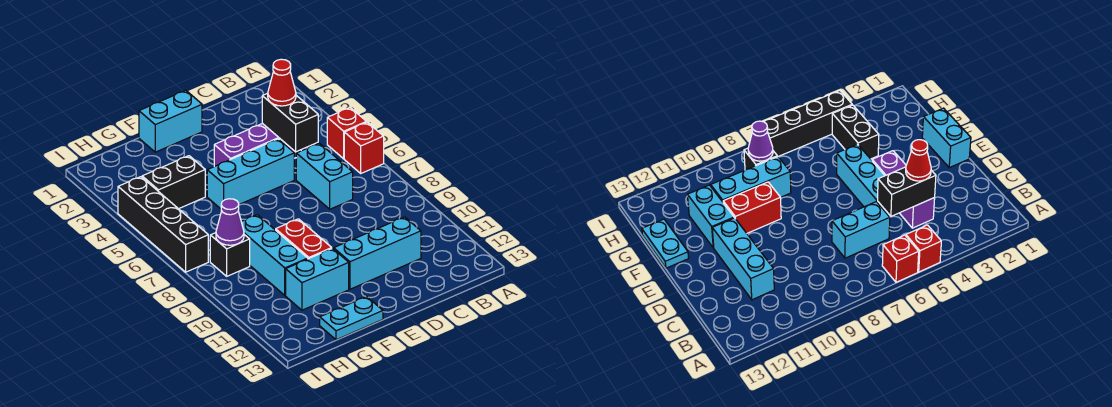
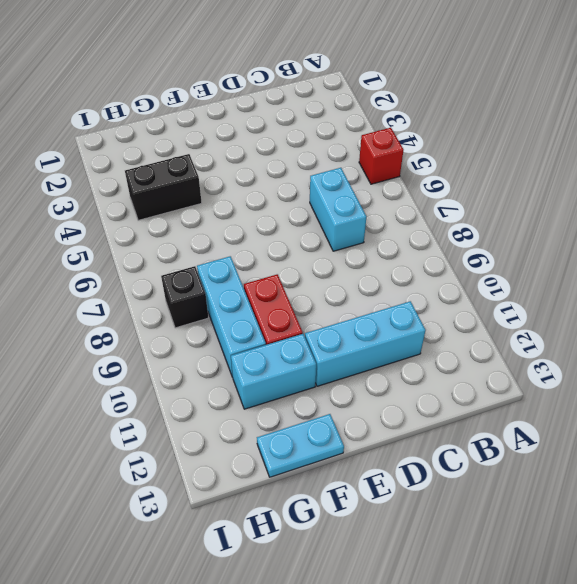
none -> red brick A6 level 1
none -> purple brick C4:E4 level 1
none -> cyan brick D5:F5 level 1

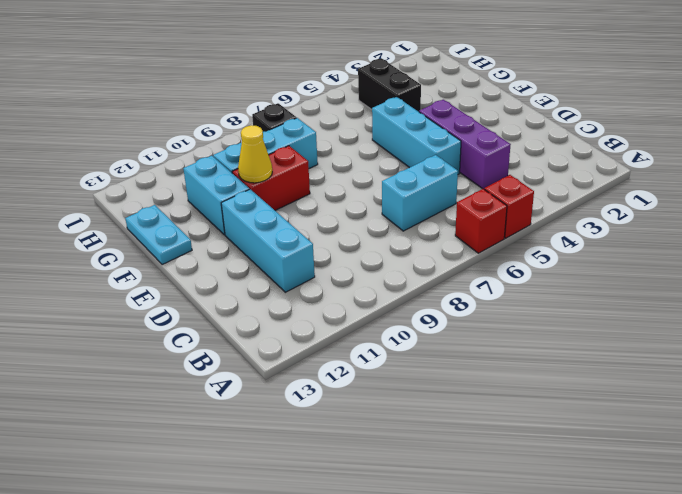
yellow cone F10 level 2 -> none
none -> cyan brick E1:F1 level 1
none -> black brick I4:I7 level 1
none -> black brick C4:C5 level 2

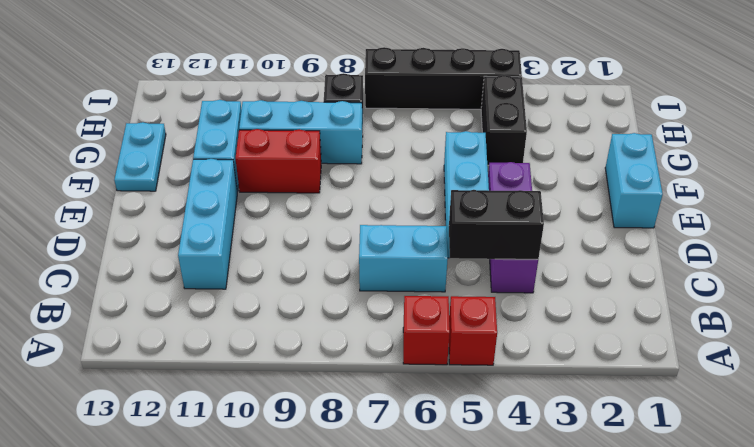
none -> purple cone H8 level 2
none -> red cone C4 level 3

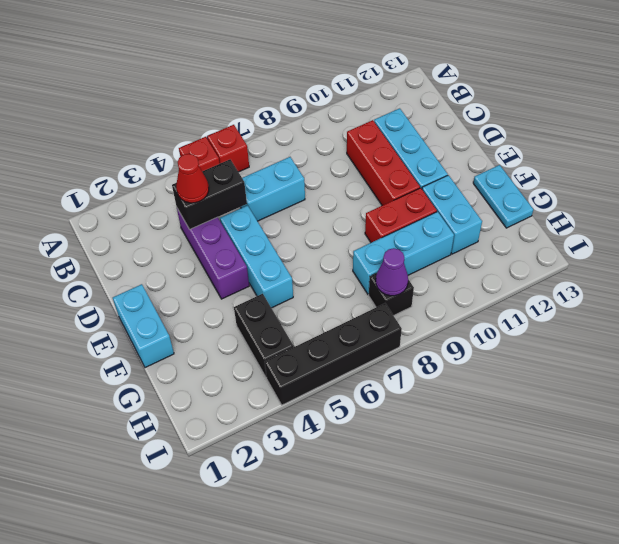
red brick C10:E10 level 1 -> none

